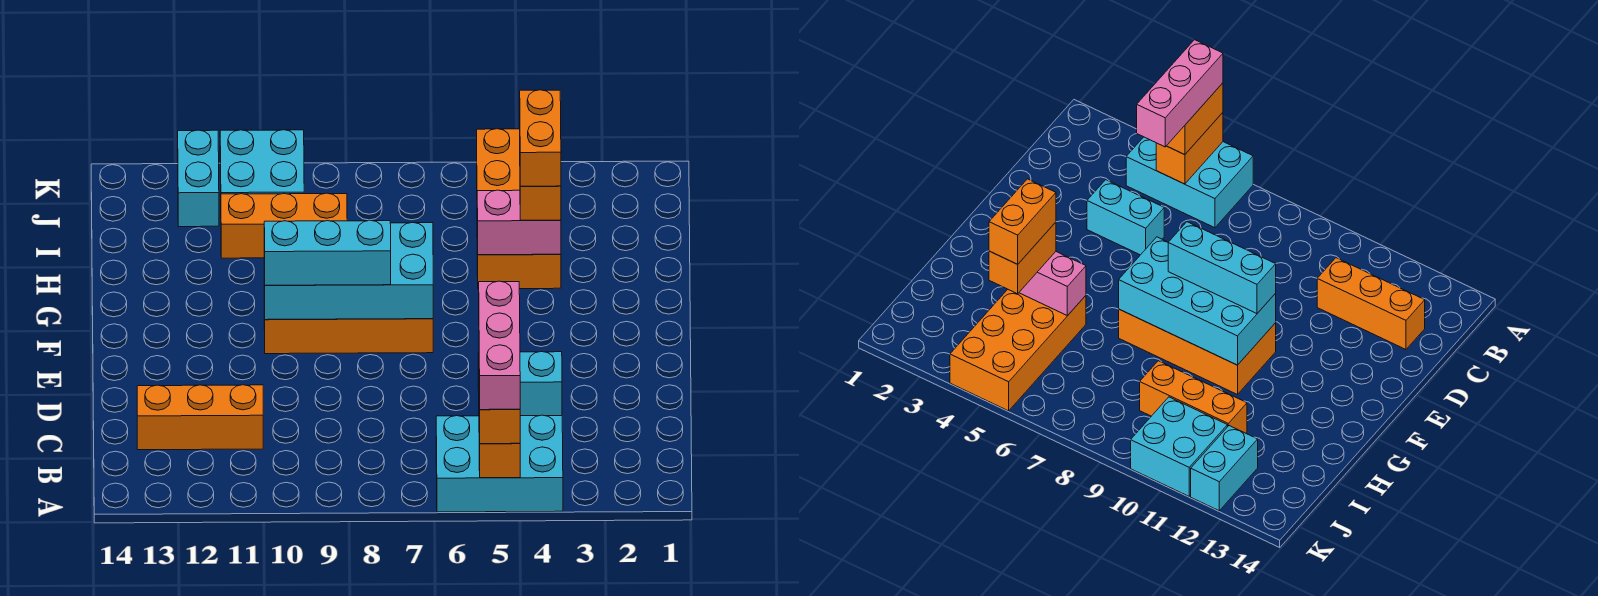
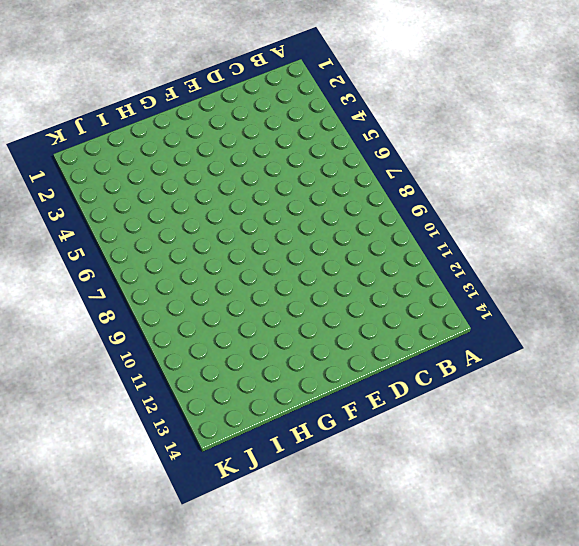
none -> cyan brick A4:B6 level 1
none -> orange brick C11:C13 level 1
none -> cyan brick D4:D5 level 1

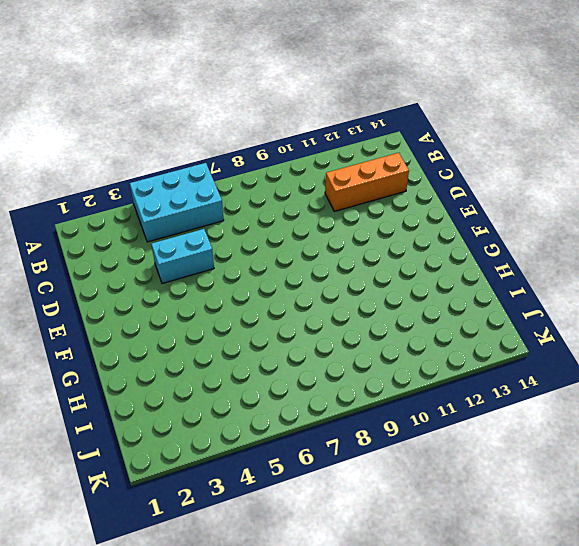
none -> orange brick F7:G10 level 1
none -> orange brick H4:K5 level 1
none -> orange brick I9:I11 level 1

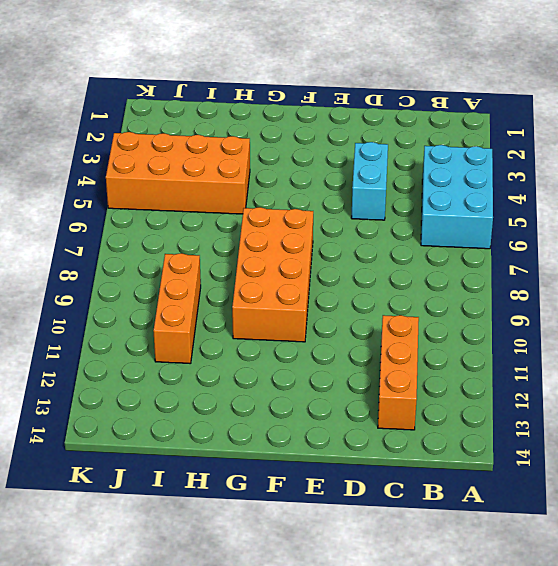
none -> cyan brick J10:K11 level 1
none -> cyan brick J12:K12 level 1
none -> orange brick A5:B5 level 2

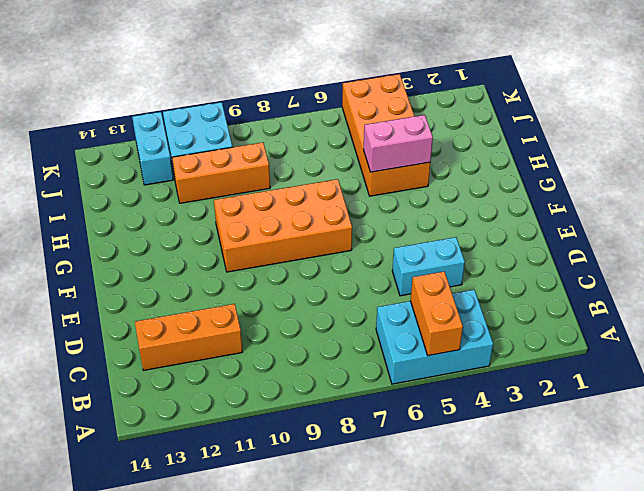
none -> cyan brick F7:G10 level 2
none -> orange brick A5:B5 level 3
none -> cyan brick F8:F10 level 3

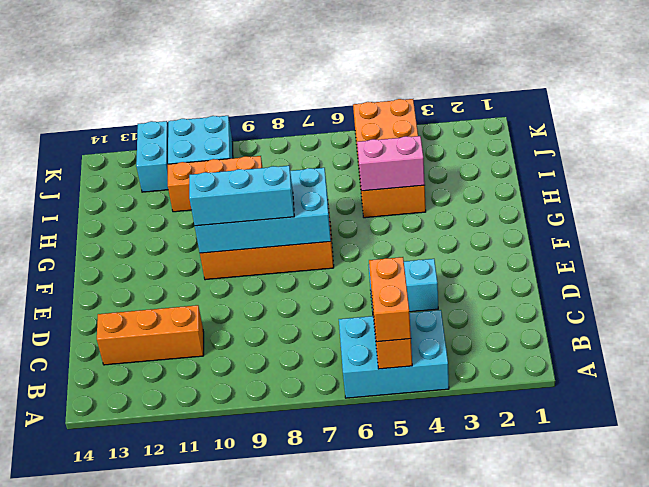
none -> orange brick H4:I4 level 3
none -> pink brick A5:C5 level 4
none -> orange brick H4:I4 level 4

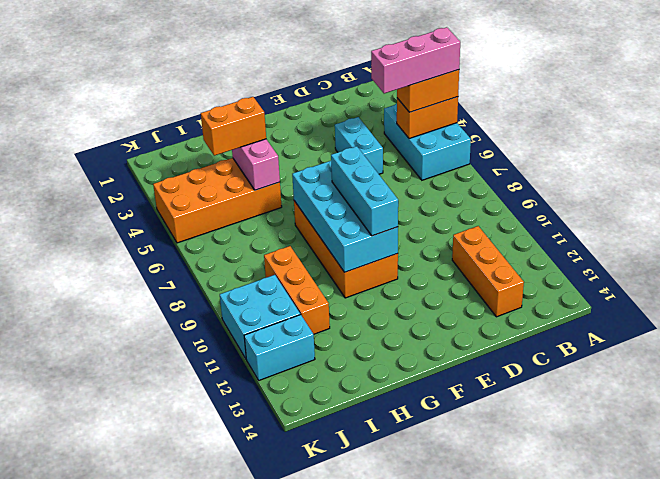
none -> orange brick H4:I4 level 4

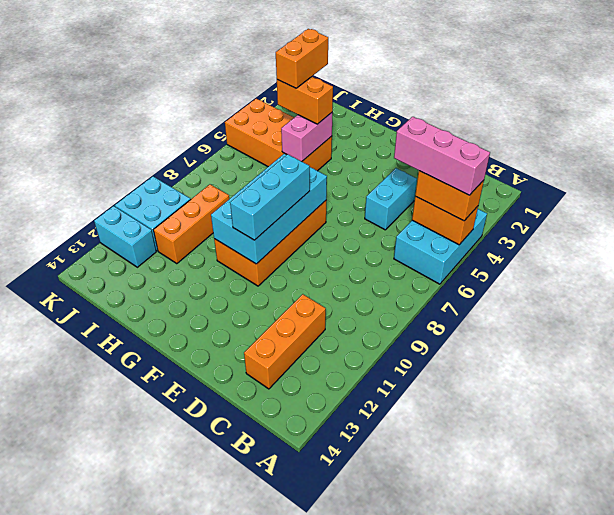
orange brick I3:I4 level 4 -> orange brick H4:I4 level 4

